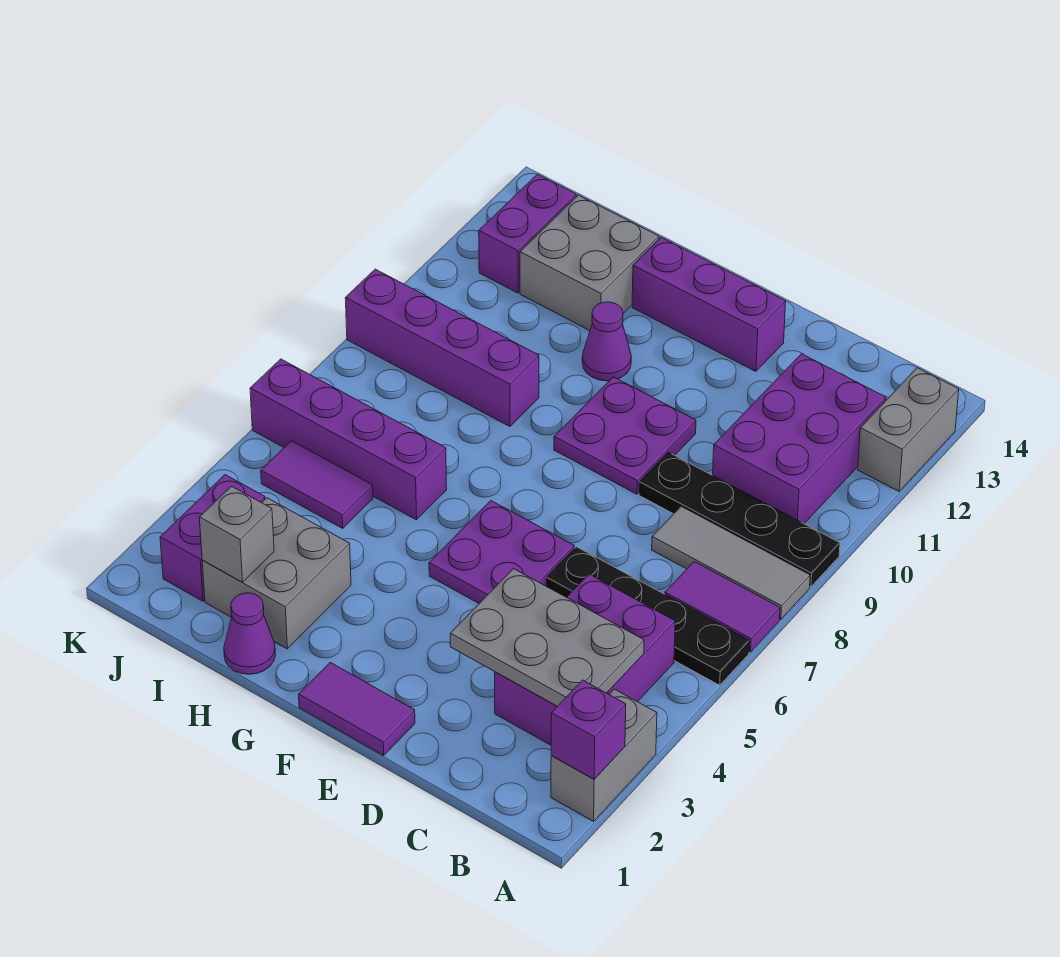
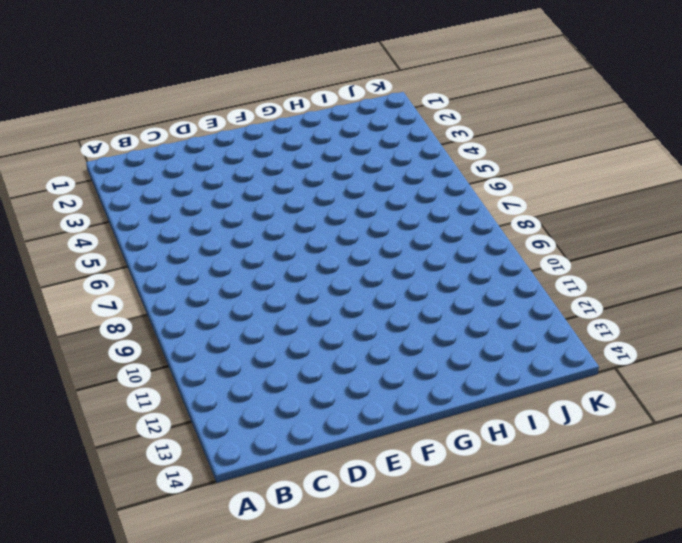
none -> grey brick A2:A3 level 1
none -> black plate A6:D6 level 1
none -> purple tile A7:B7 level 1

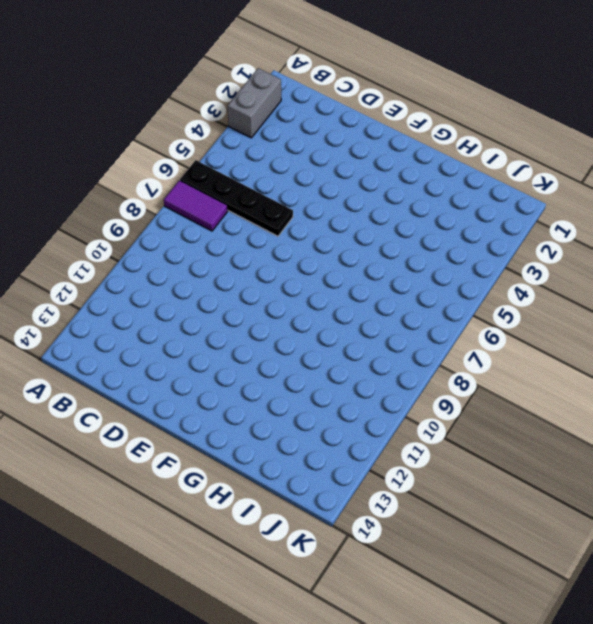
none -> grey tile A8:C8 level 1
none -> black plate A9:D9 level 1
none -> grey brick A12:A13 level 1

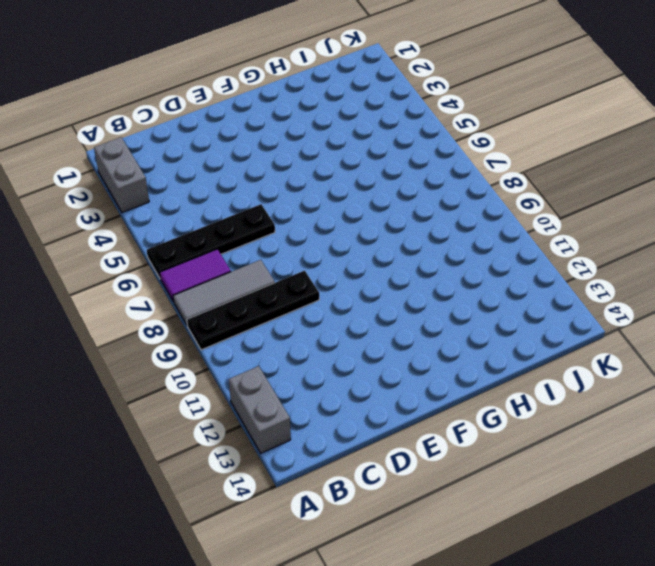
none -> purple brick B3:C5 level 1
none -> purple brick B10:C12 level 1
none -> purple tile E1:F1 level 1

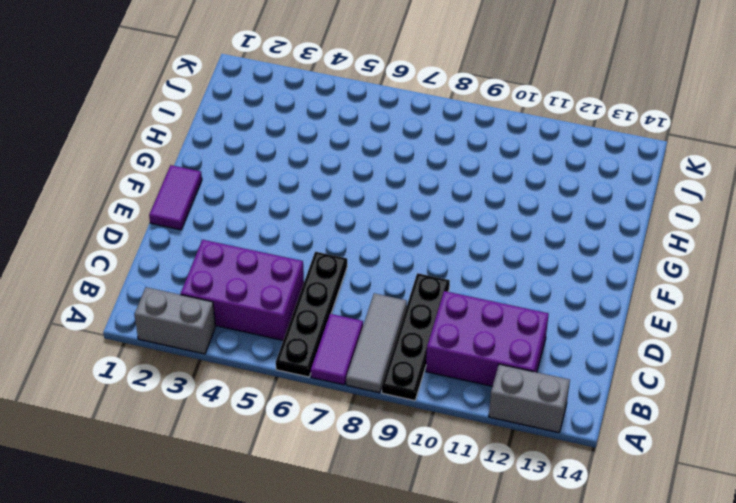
none -> purple plate E5:F6 level 1
none -> purple plate E9:F10 level 1
none -> purple brick E13:G13 level 1

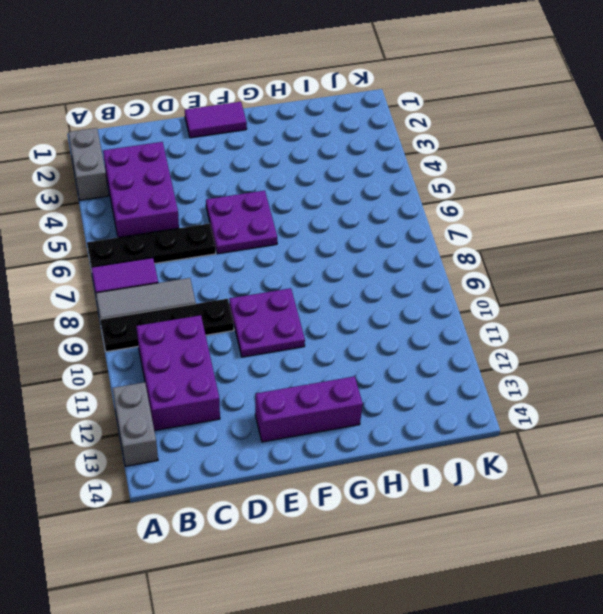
none -> purple cone G11 level 1
none -> purple cone H1 level 1
none -> grey brick H2:I3 level 1

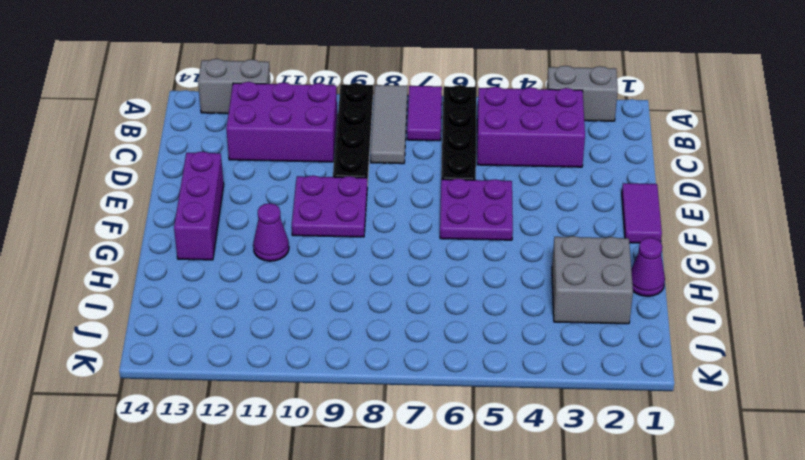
none -> purple brick H6:K6 level 1
none -> purple brick H9:K9 level 1
none -> grey brick H12:I13 level 1

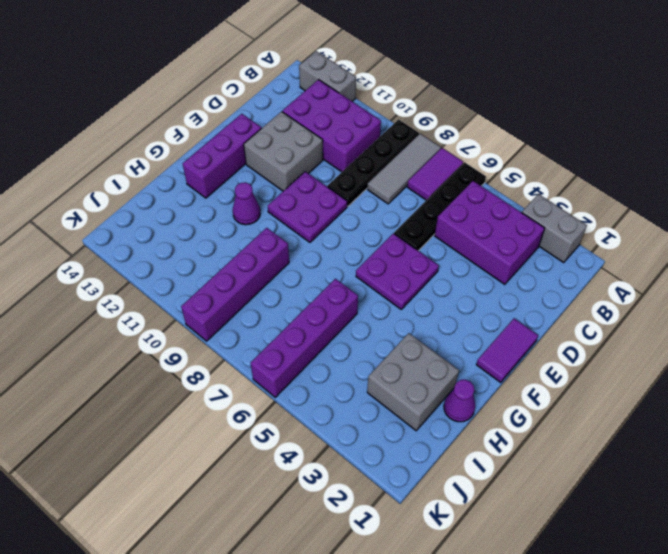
grey brick D11:E12 level 1 -> grey brick H12:I13 level 1
none -> purple tile I5:J5 level 1
none -> purple brick J2:J3 level 1
none -> purple brick J12:J13 level 1

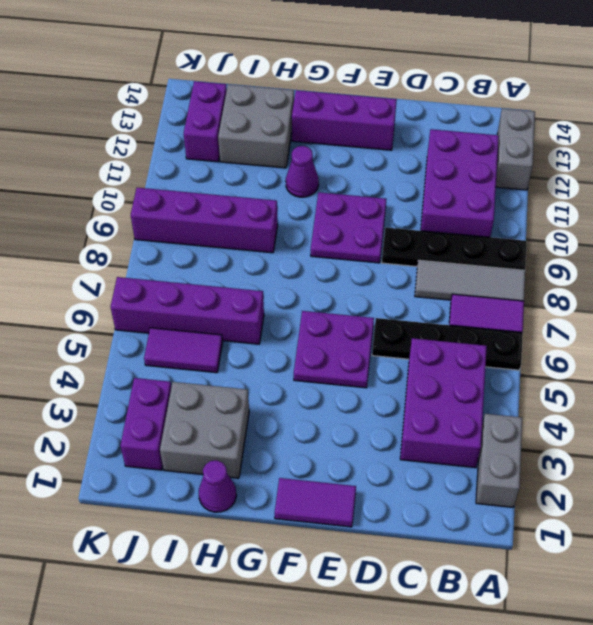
none -> purple brick A2 level 2
none -> grey plate B3:D4 level 2
none -> grey brick I2 level 2

